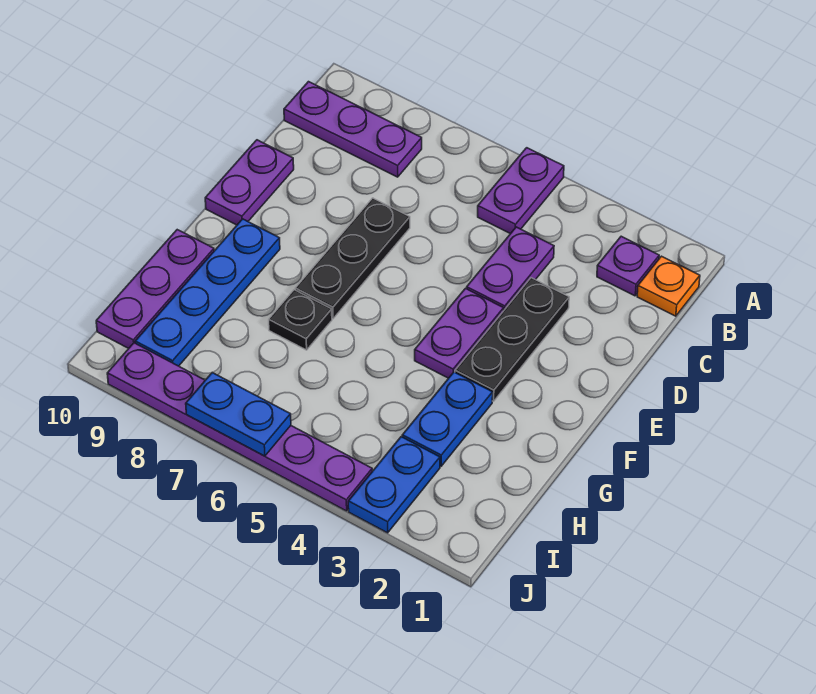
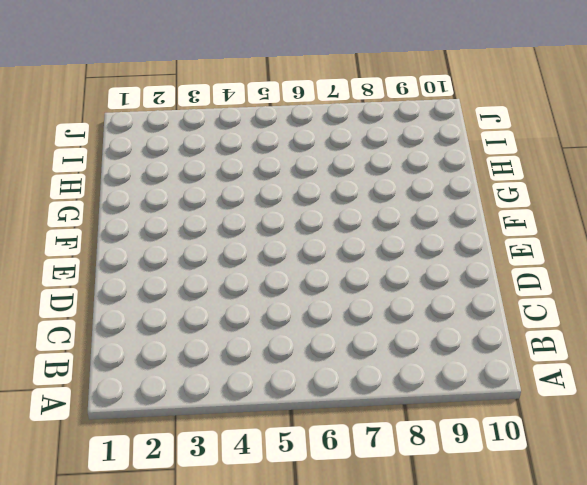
none -> purple plate A5:B5 level 1
none -> orange plate B1 level 1
none -> purple plate B2 level 1

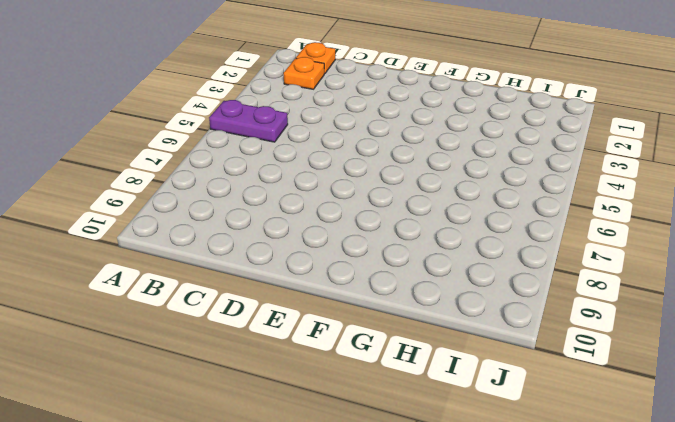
orange plate B2 level 1 -> purple plate B2 level 1
none -> purple plate B8:B10 level 1
none -> purple plate C4:D4 level 1
none -> black plate D3:F3 level 1

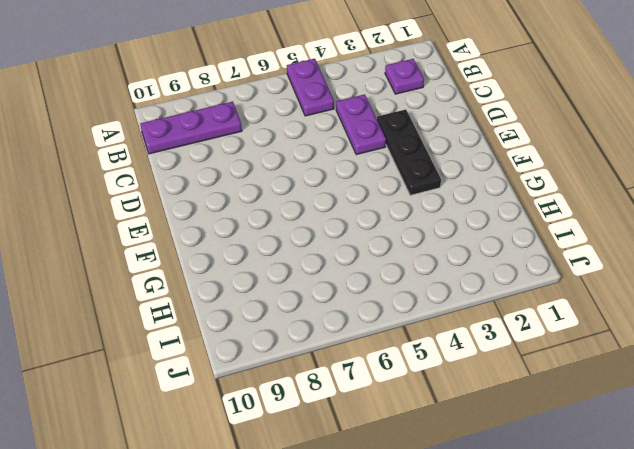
none -> orange plate B1 level 1
none -> black plate D7:F7 level 1
none -> purple plate D10:E10 level 1

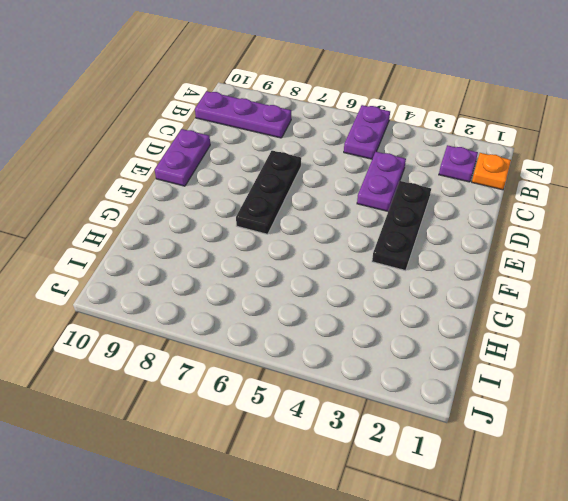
none -> purple plate E4:F4 level 1
none -> blue plate F9:I9 level 1
none -> blue plate G3:H3 level 1

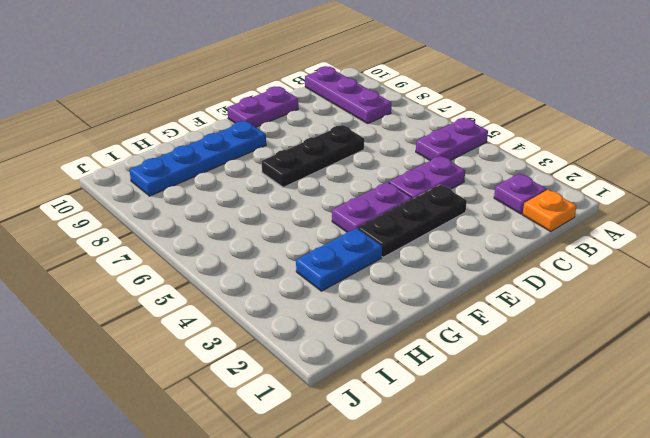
none -> black plate G7 level 1
none -> purple plate G10:I10 level 1
none -> blue plate I3:J3 level 1

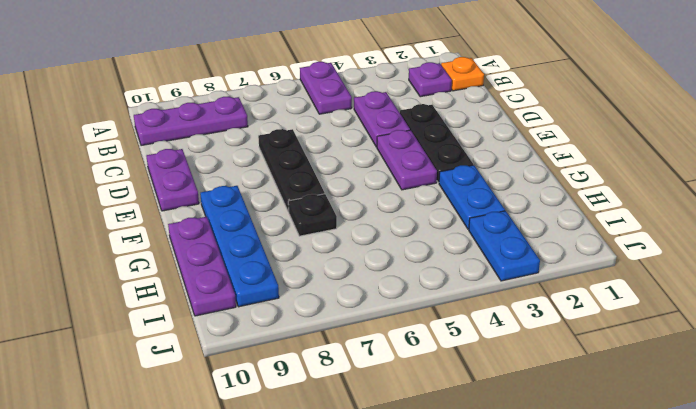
none -> purple plate J4:J9 level 1
none -> blue plate J6:J7 level 2

